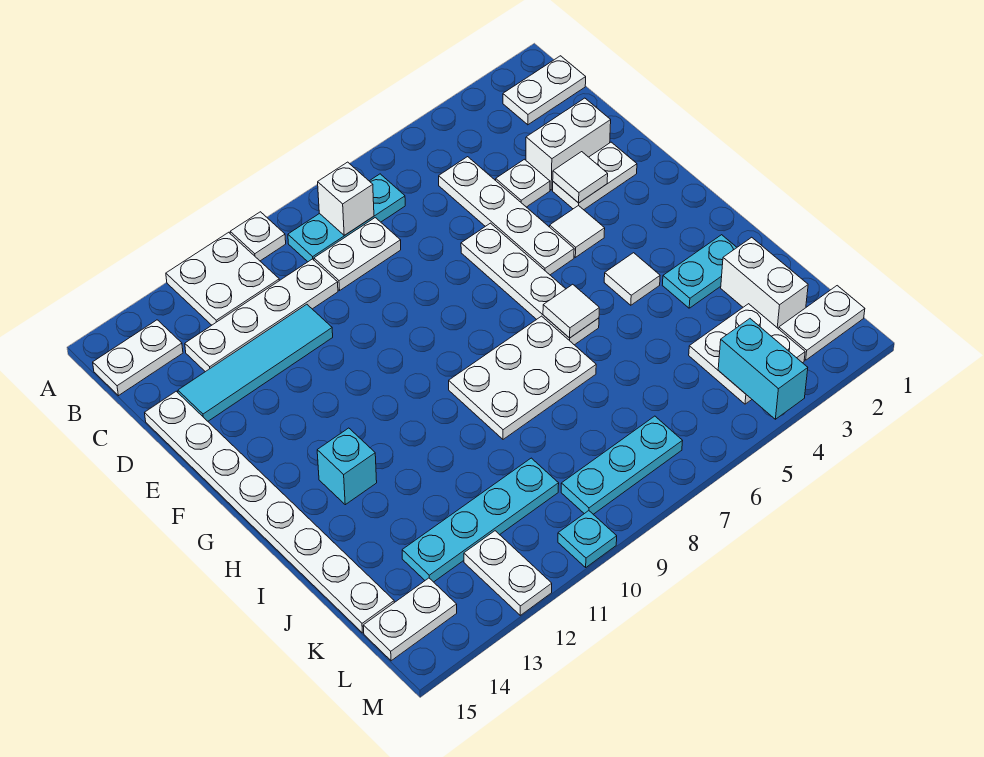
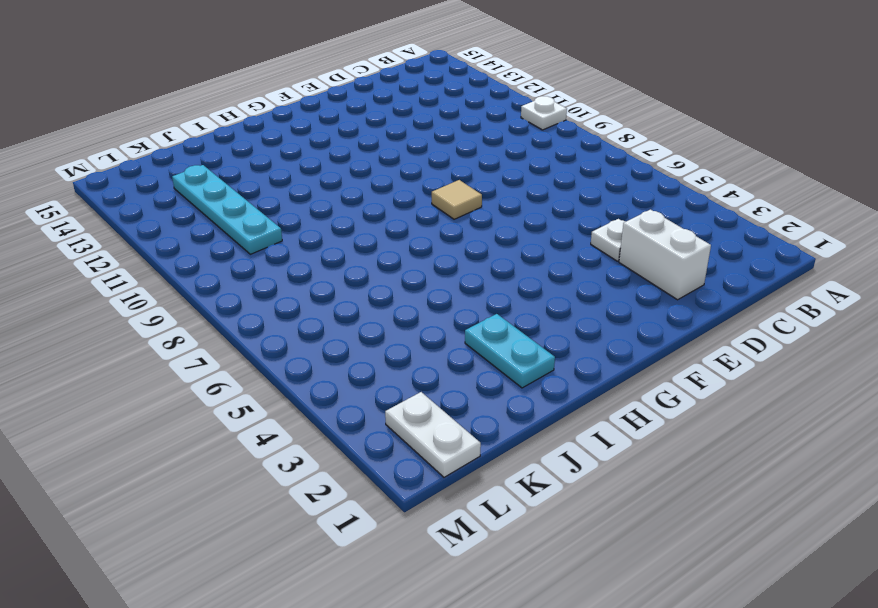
tan tile F8 level 1 -> none
none -> white plate A11:B12 level 1
none -> white plate B1:B2 level 1
none -> cyan plate B7:B9 level 1
none -> white plate B14:B15 level 1

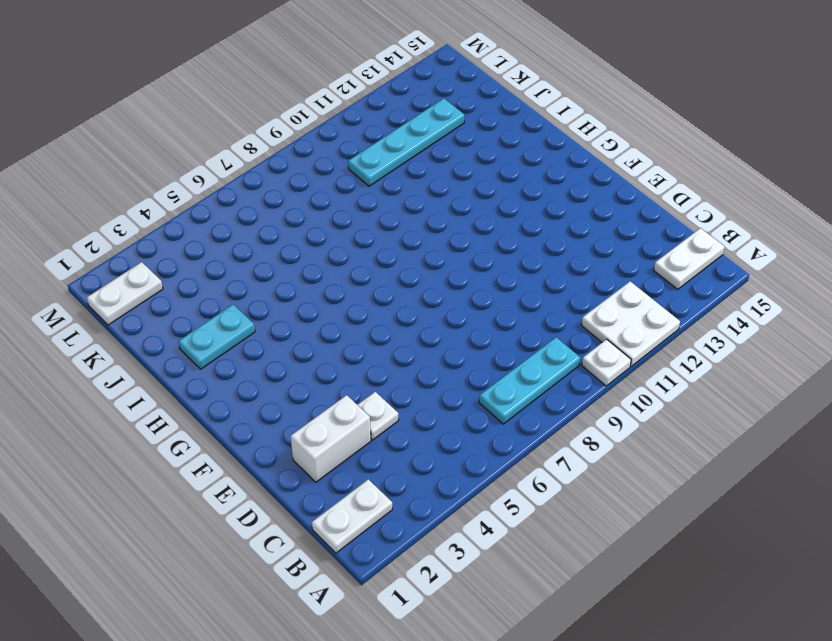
none -> white plate C5:F5 level 1
none -> white plate C8:C9 level 1
none -> white plate C10:C13 level 1
none -> cyan tile D11:D14 level 1

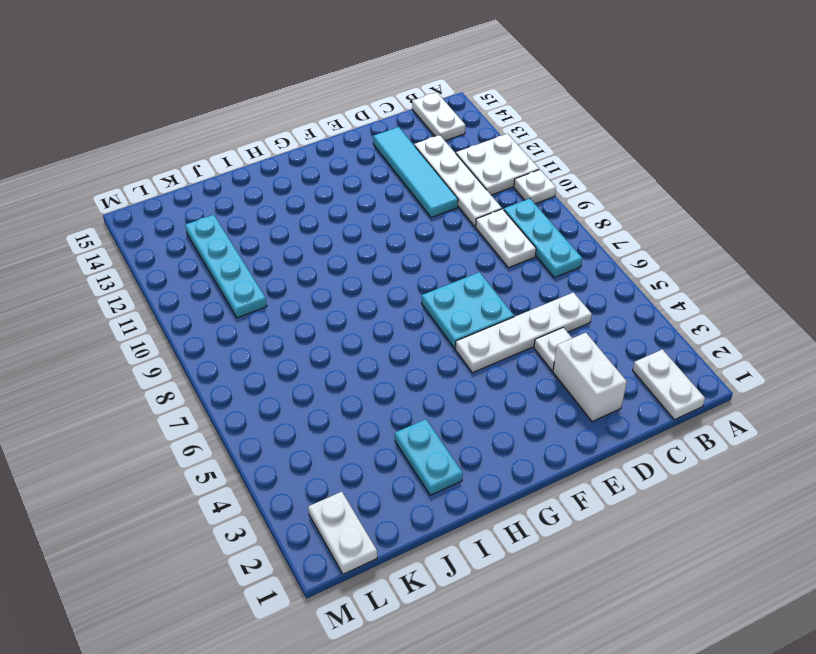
cyan plate E6:F7 level 1 -> white plate E6:H6 level 1
none -> white plate D15:K15 level 1
none -> white plate E2:E3 level 1
none -> white tile F4 level 1
none -> white tile H4 level 1

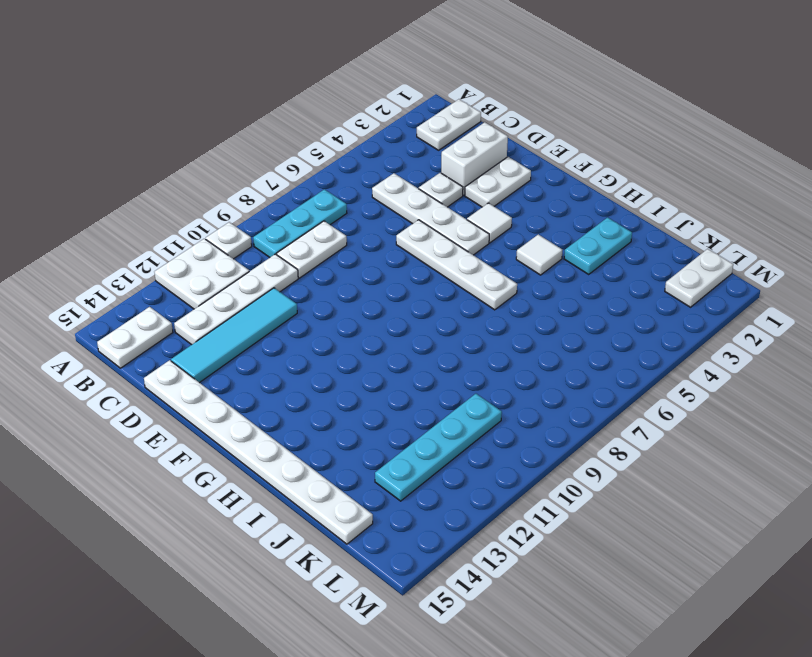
none -> white plate H7:I9 level 1
none -> cyan brick H13 level 1
none -> white brick J2:K2 level 1
none -> white plate K3:L4 level 1

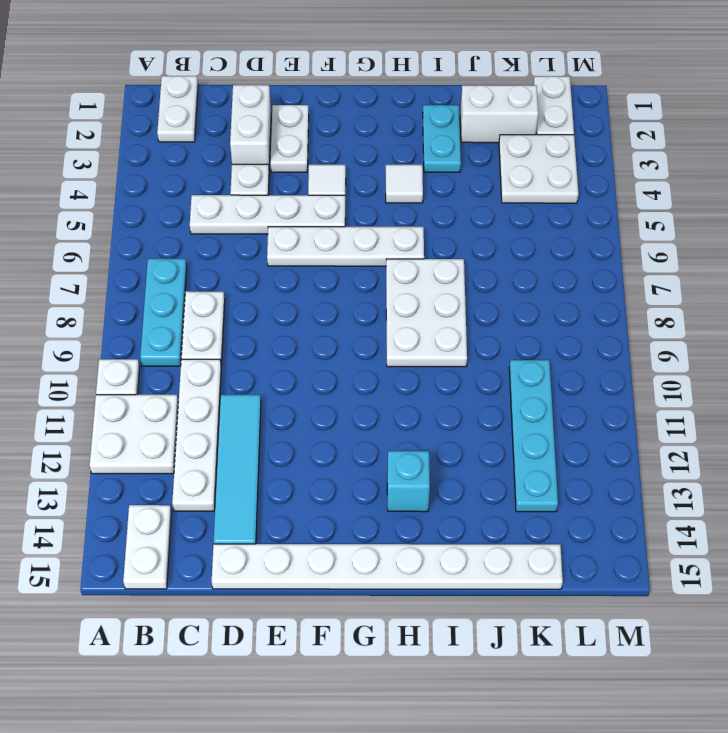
none -> cyan plate L7:L9 level 1
none -> white plate L12:M12 level 1
none -> white plate L14:L15 level 1
none -> cyan plate M10 level 1

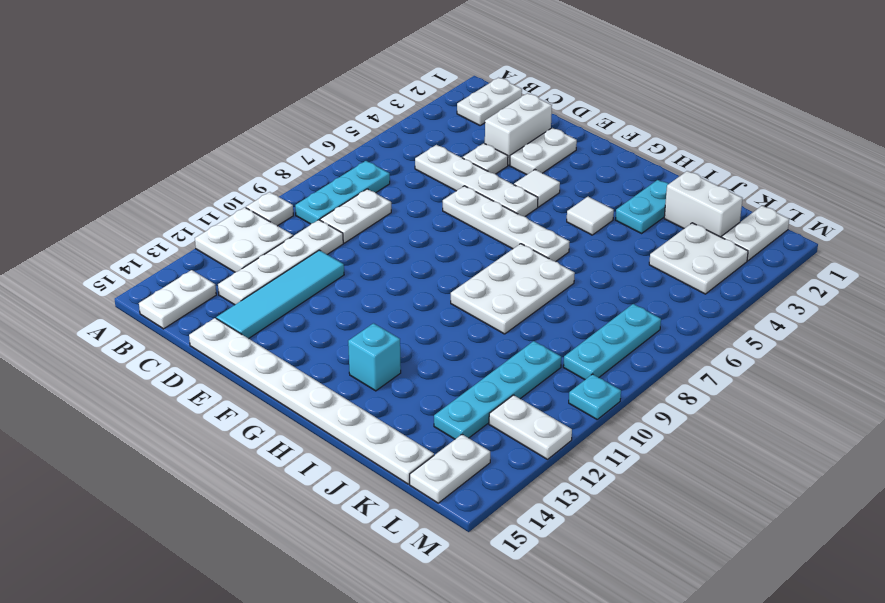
none -> white brick B8 level 2
none -> white tile E3 level 2
none -> white tile H6 level 2
none -> cyan brick L4:M4 level 2

